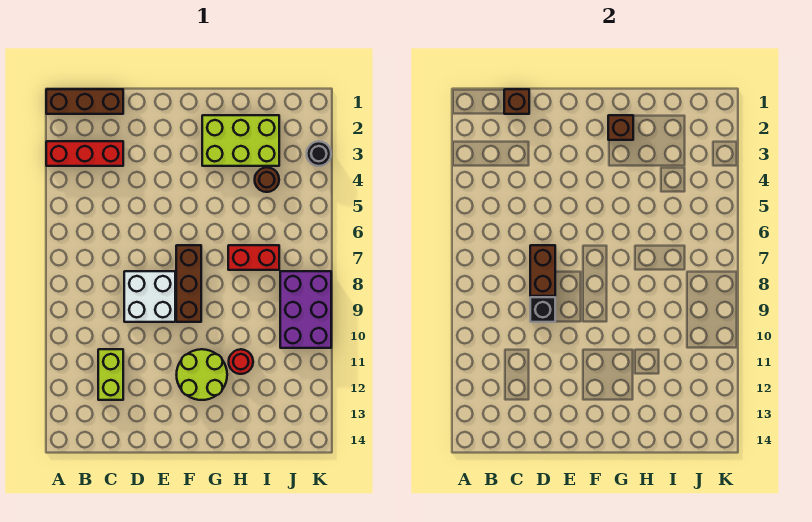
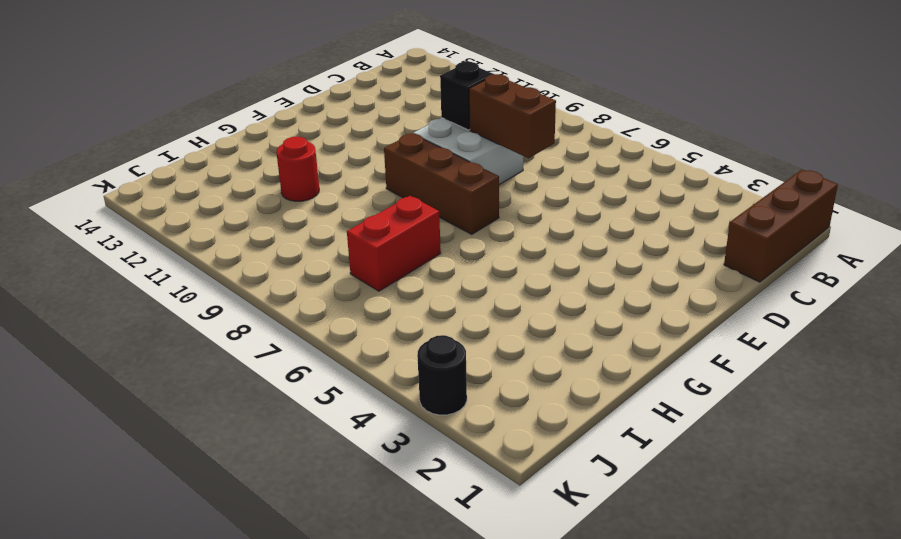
none -> red brick A3:C3 level 1
none -> lime brick C11:C12 level 1
none -> lime round brick F11:G12 level 1

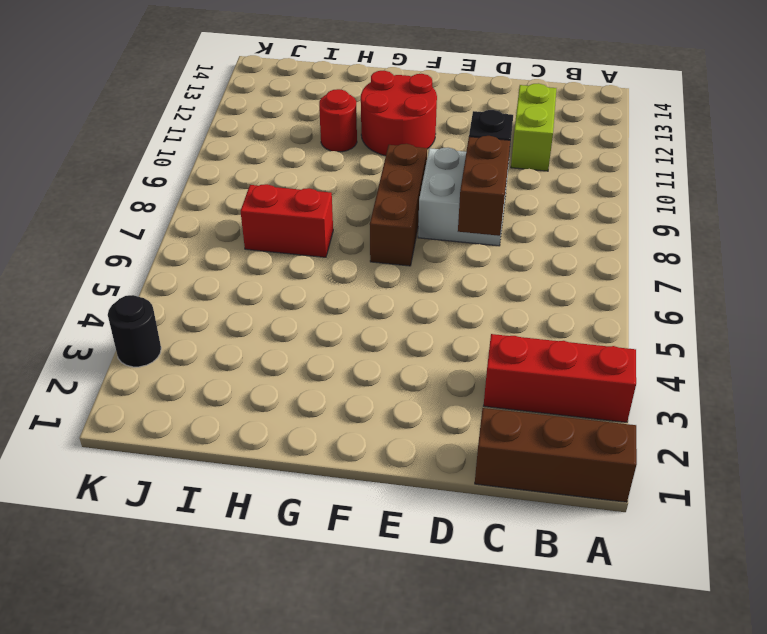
red round brick F11:G12 level 1 -> lime round brick F11:G12 level 1
none -> lime brick G2:I3 level 1
none -> brown round brick I4 level 1
none -> purple brick J8:K10 level 1

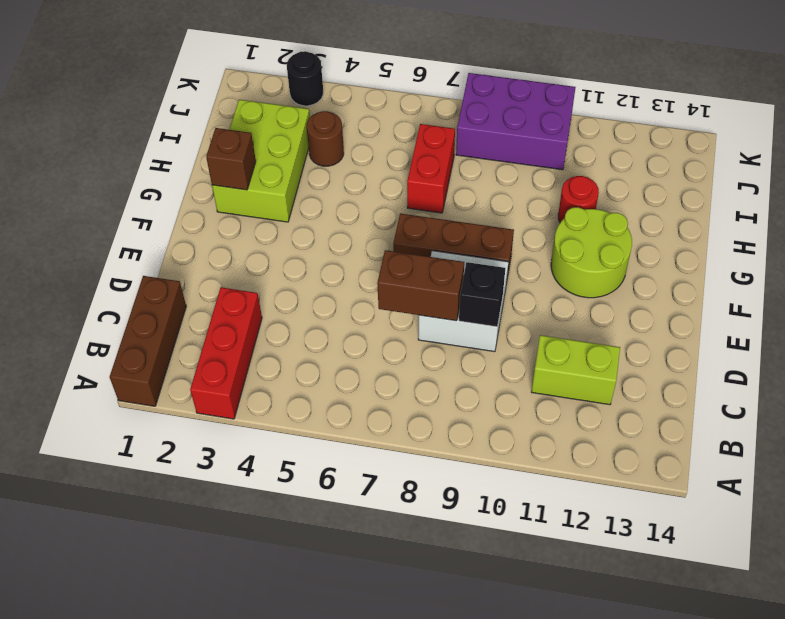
none -> brown brick C1 level 2

